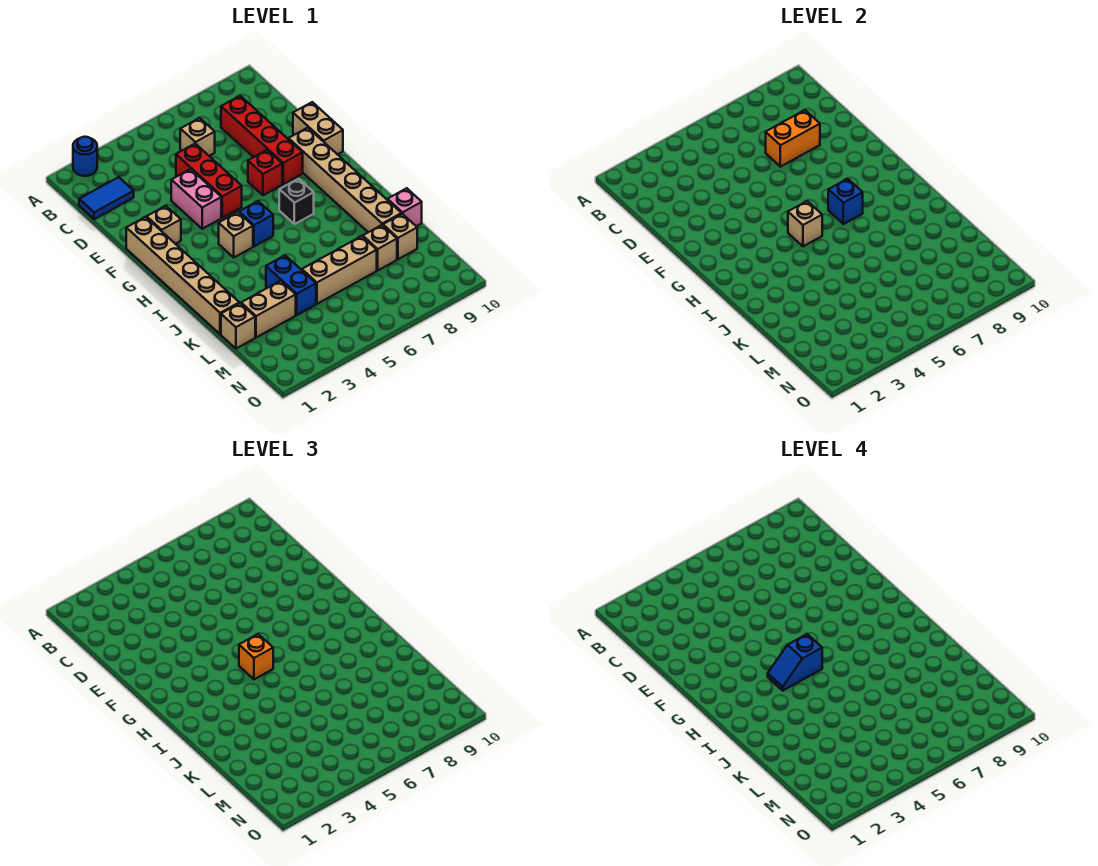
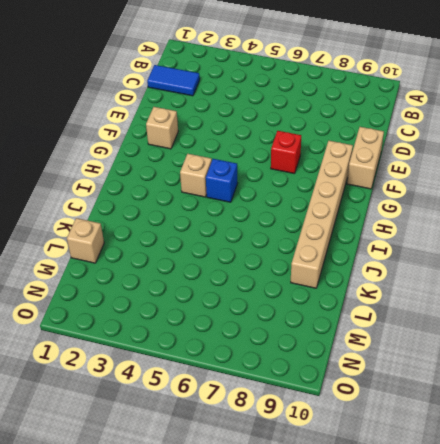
none -> blue round brick A2 level 1
none -> tan brick C6 level 1
none -> red brick C8:F8 level 1

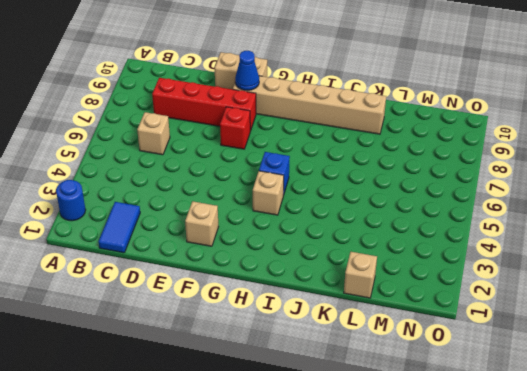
blue cone F9 level 2 -> none
none -> red brick D5:F5 level 1
none -> pink brick E4:F4 level 1
none -> tan brick F1:K1 level 1

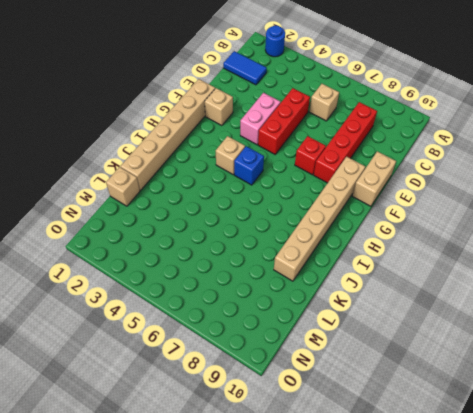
none -> black brick H7 level 1
none -> blue brick K4:L4 level 1
none -> pink brick K10 level 1

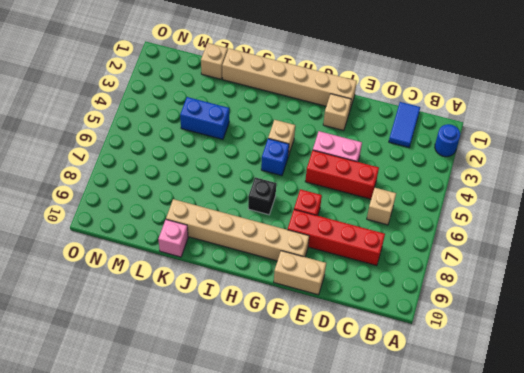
none -> tan brick L2:L3 level 1
none -> tan brick L5:L7 level 1
none -> tan brick L8 level 1

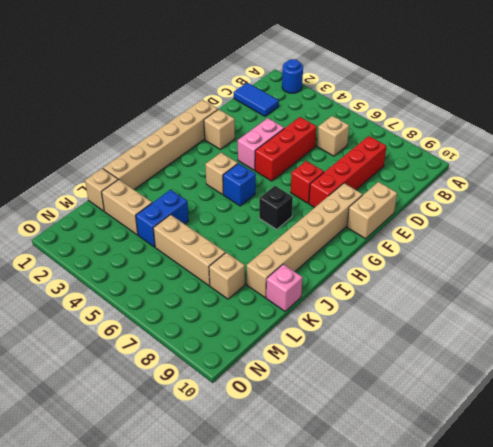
none -> tan brick L9 level 1
none -> orange brick D7:D8 level 2
none -> tan brick H5 level 2

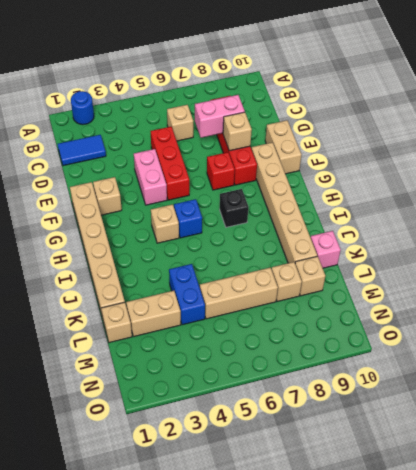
pink brick D7:D8 level 2 -> orange brick D7:D8 level 2
tan brick E8 level 2 -> tan brick H5 level 2
none -> blue brick H7 level 2
none -> orange brick H5 level 3
none -> blue slope H4:H5 level 4 top 5

